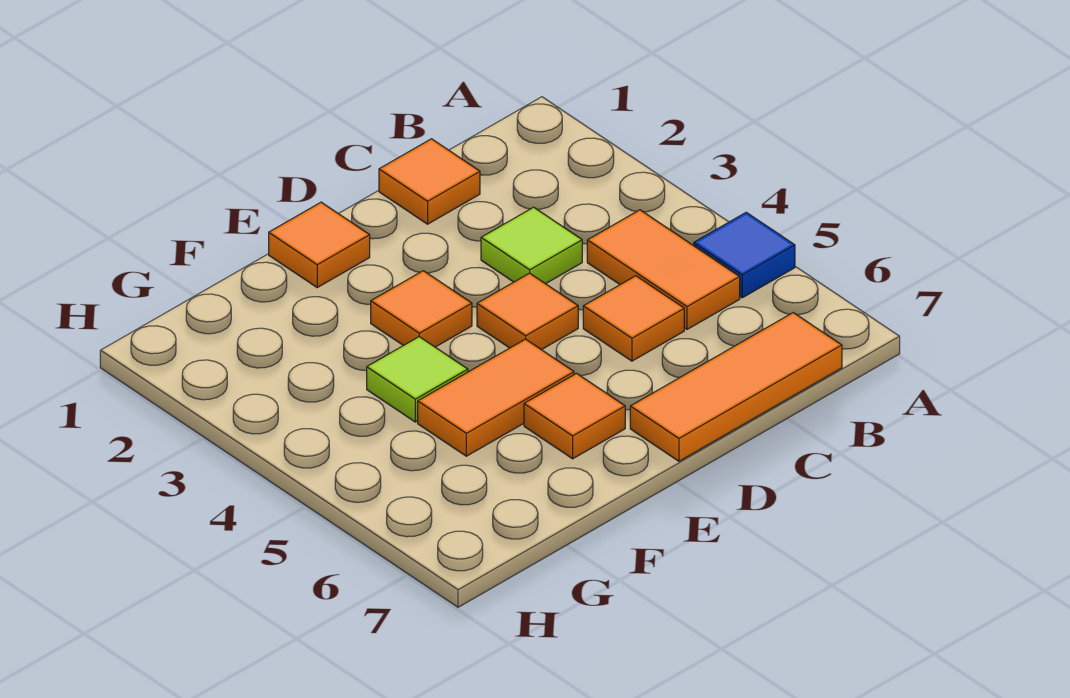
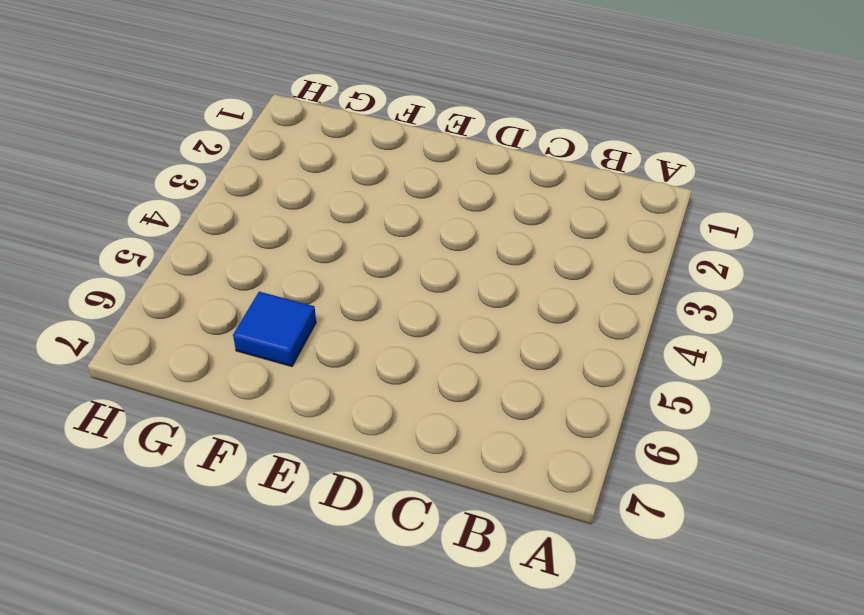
blue tile F6 level 1 -> blue tile A5 level 1
none -> orange tile B4:B5 level 1
none -> orange tile B7:D7 level 1
none -> orange tile C1 level 1

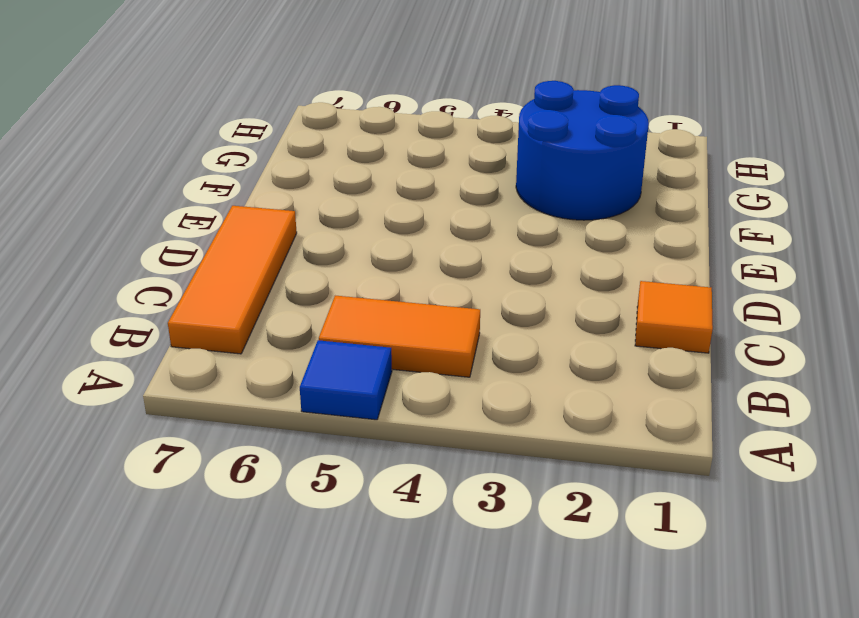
blue round brick F2:G3 level 1 -> none
none -> lime tile C3 level 1
none -> orange tile C5 level 1
none -> orange tile D4 level 1

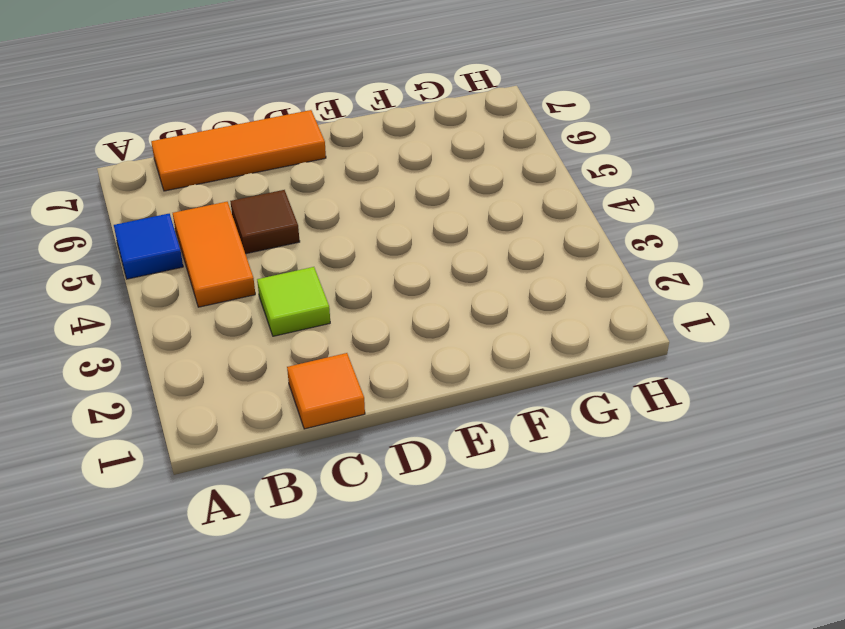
brown tile C5 level 1 -> orange tile C5 level 1
none -> orange tile D4 level 1
none -> orange tile E1 level 1
none -> orange tile E3 level 1

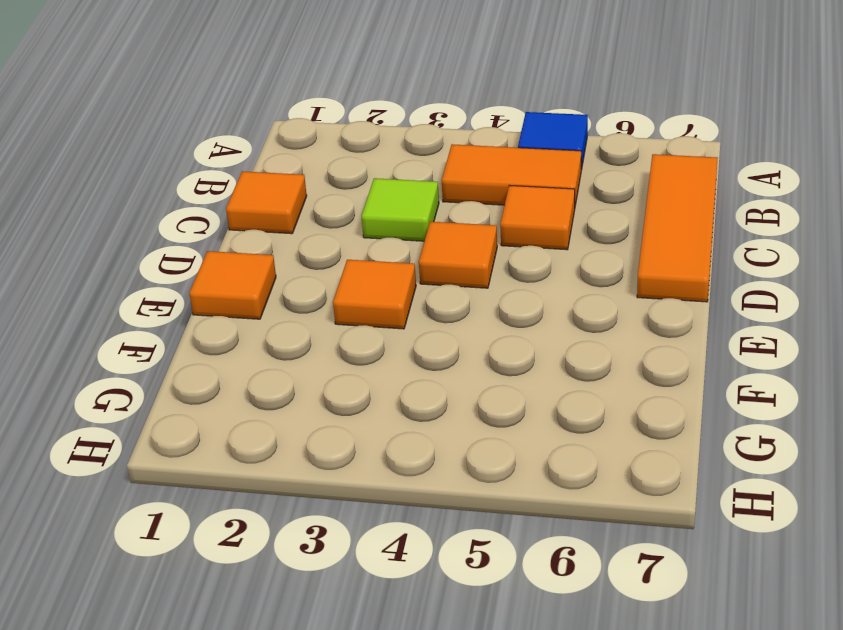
none -> orange tile E5:F5 level 1
none -> orange tile E6 level 1
none -> lime tile F4 level 1

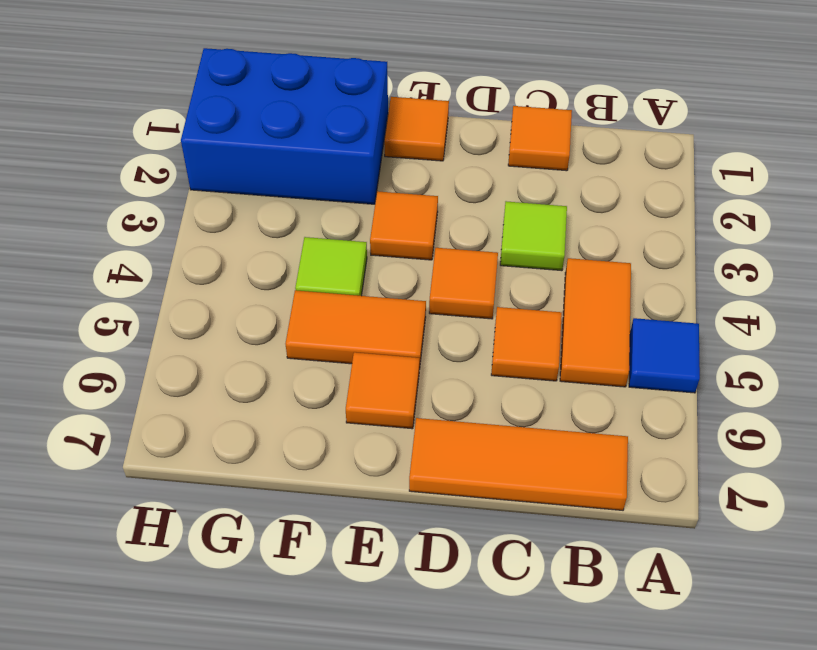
blue brick F1:H2 level 1 -> none

